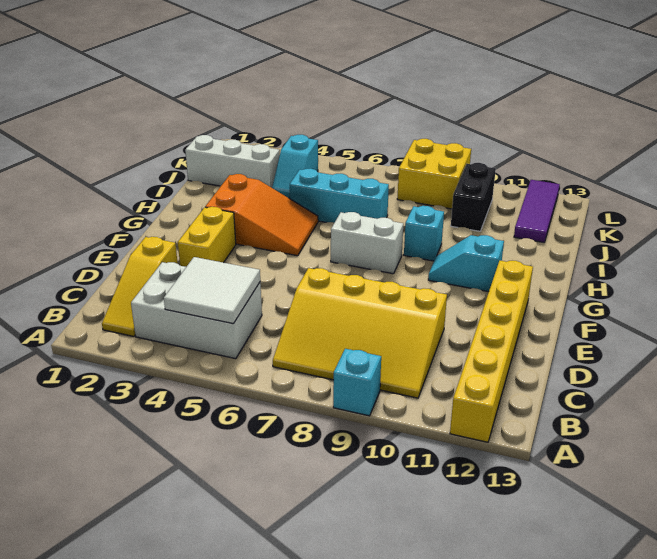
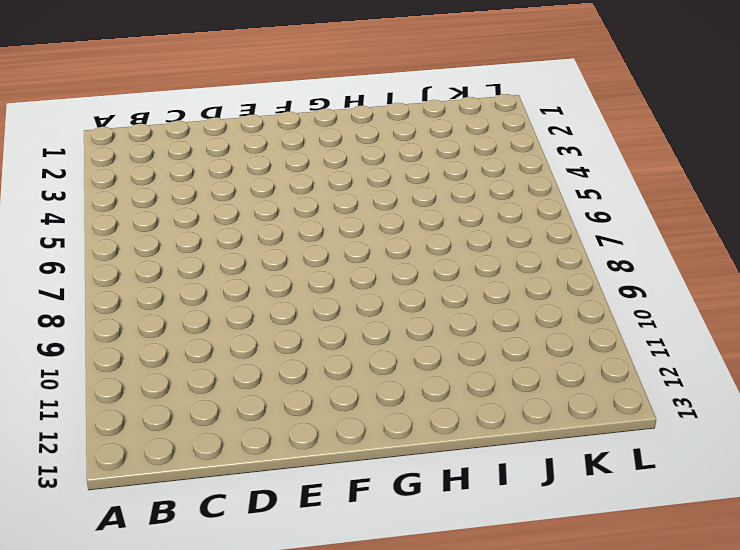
none -> cyan brick A9 level 1
none -> yellow brick A12:F12 level 1
none -> yellow slope B2:D2 level 1 top D

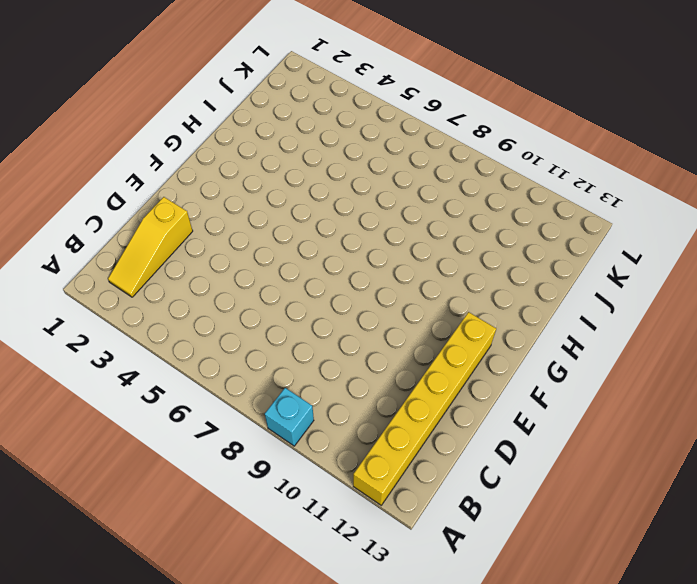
none -> white brick B3:C5 level 1
none -> yellow slope B7:D10 level 1 top D
none -> yellow brick E3:F3 level 1

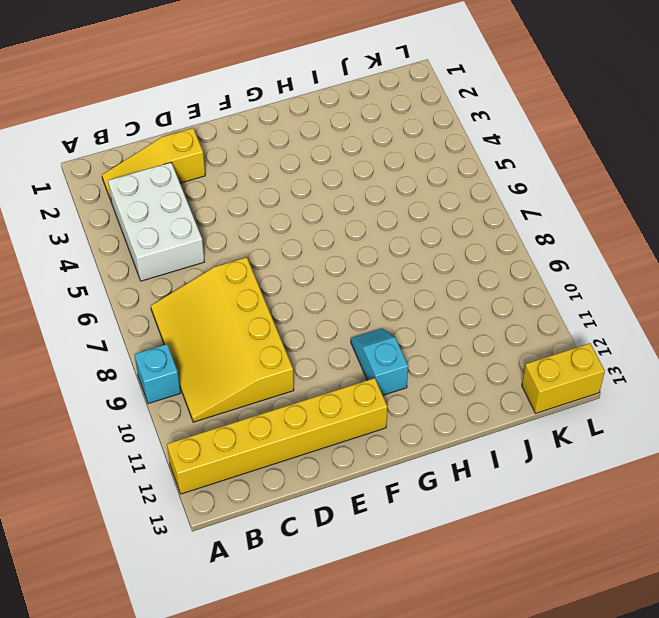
yellow brick K13:L13 level 1 -> yellow brick E3:F3 level 1
none -> orange slope G3:H5 level 1 top 3
none -> white brick G7:G8 level 1
none -> cyan brick H9 level 1

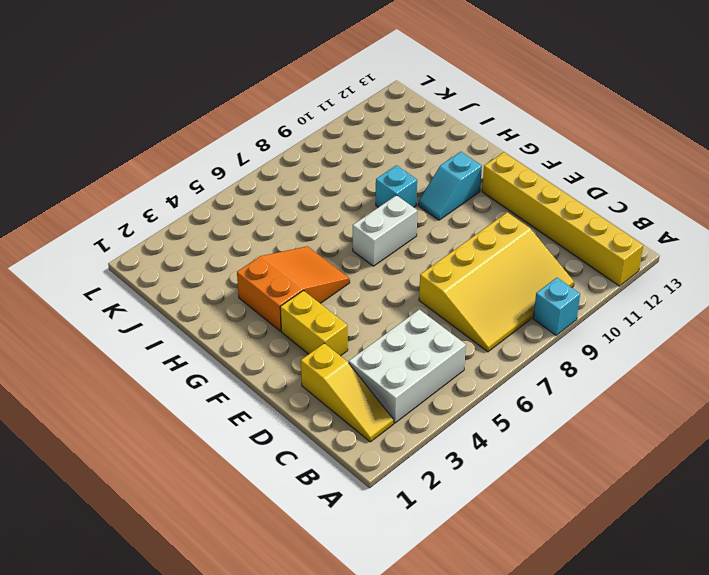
none -> cyan brick I5:I7 level 1
none -> white brick J1:J3 level 1
none -> cyan slope J4:K4 level 1 top K

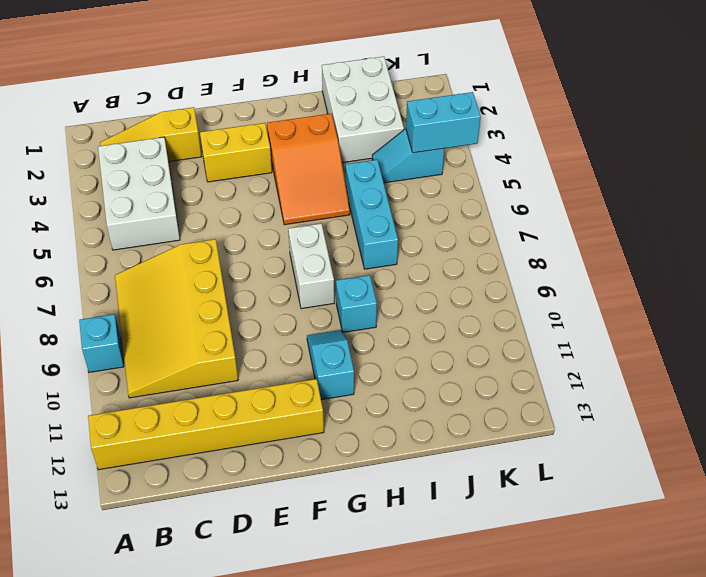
white brick I1:J3 level 1 -> white brick J1:J3 level 1
cyan brick K4:L4 level 2 -> none
none -> black brick J10:K10 level 1
none -> purple tile J12:L12 level 1
none -> yellow brick K8:L9 level 1

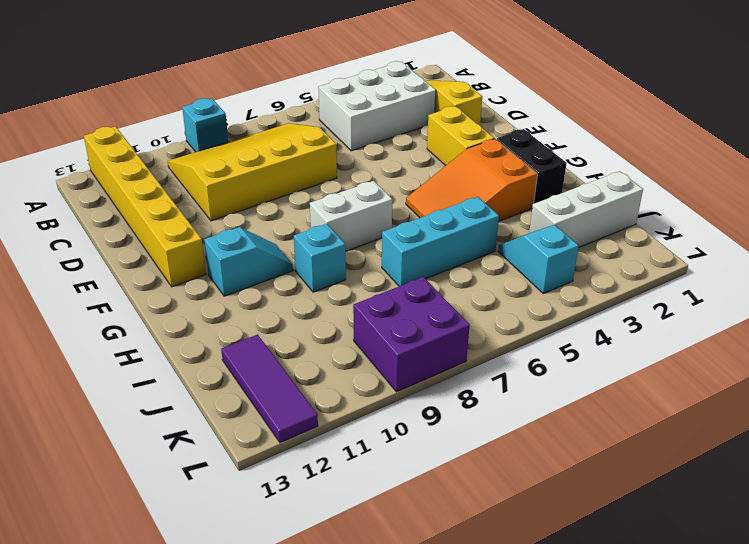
black brick G2:H2 level 1 -> black brick J10:K10 level 1
purple brick K8:L9 level 1 -> yellow brick K8:L9 level 1
none -> white tile B4:C5 level 2

